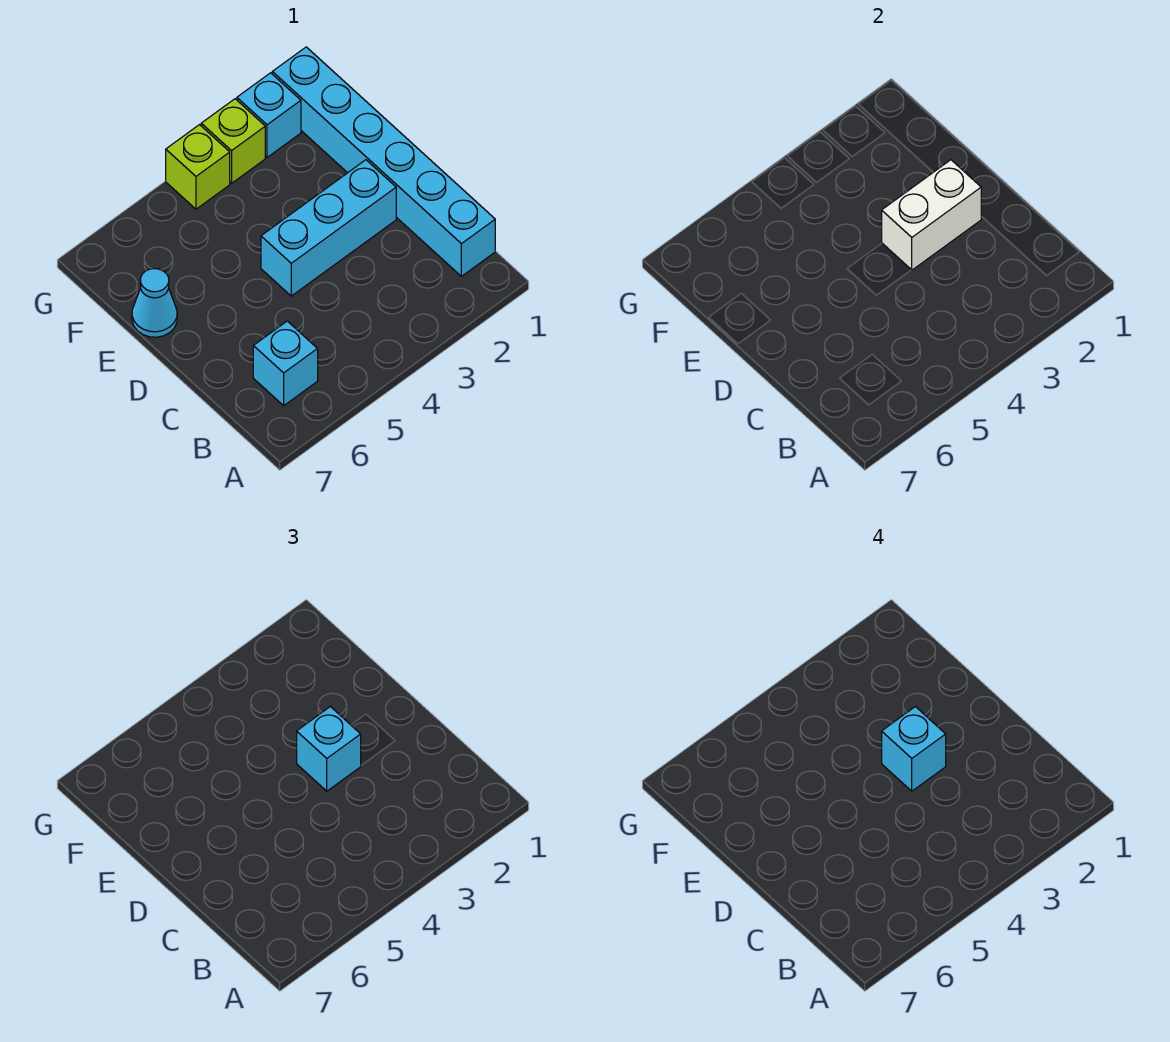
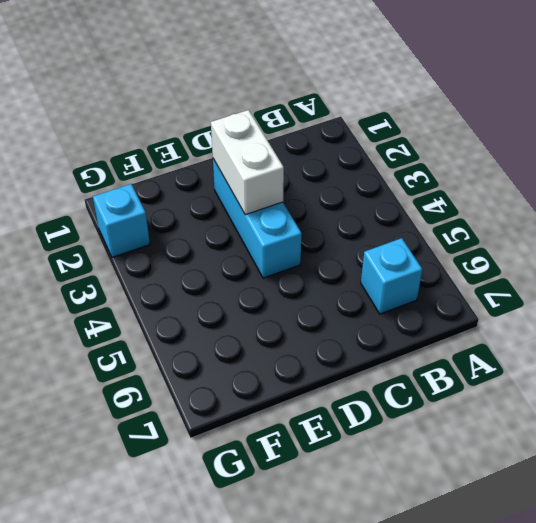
none -> cyan brick B1:G1 level 1
none -> cyan cone E7 level 1

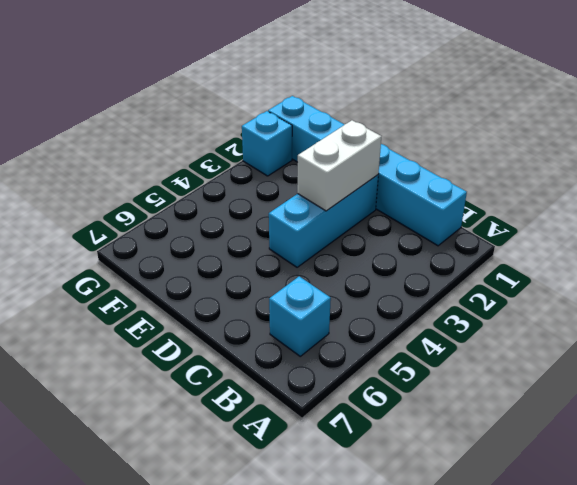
none -> cyan cone E7 level 1
none -> lime brick G3 level 1

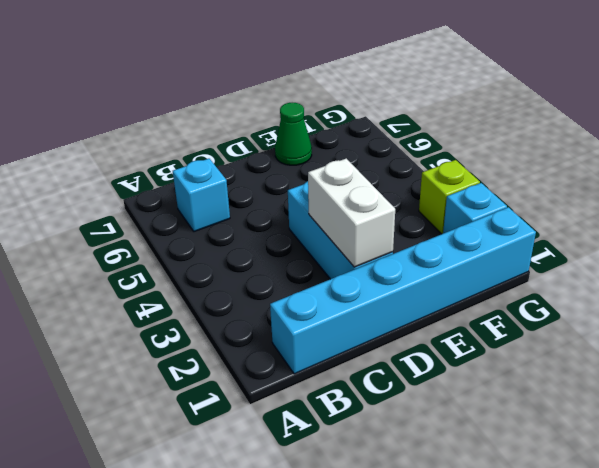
green cone E7 level 1 -> cyan cone E7 level 1
none -> lime brick G4 level 1
none -> cyan brick D3 level 3

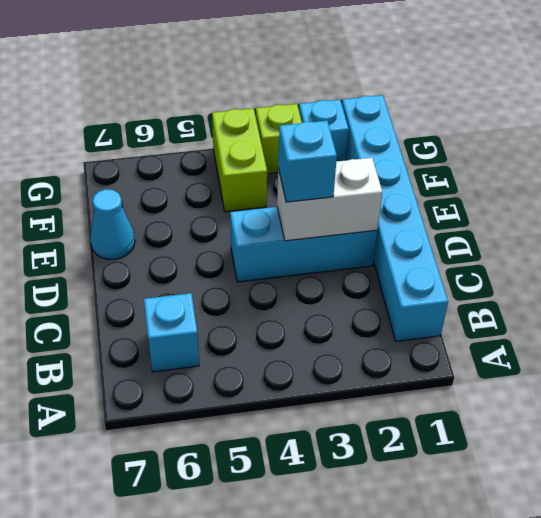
lime brick F4:G4 level 1 -> lime brick G4 level 1
none -> cyan brick D3 level 4

